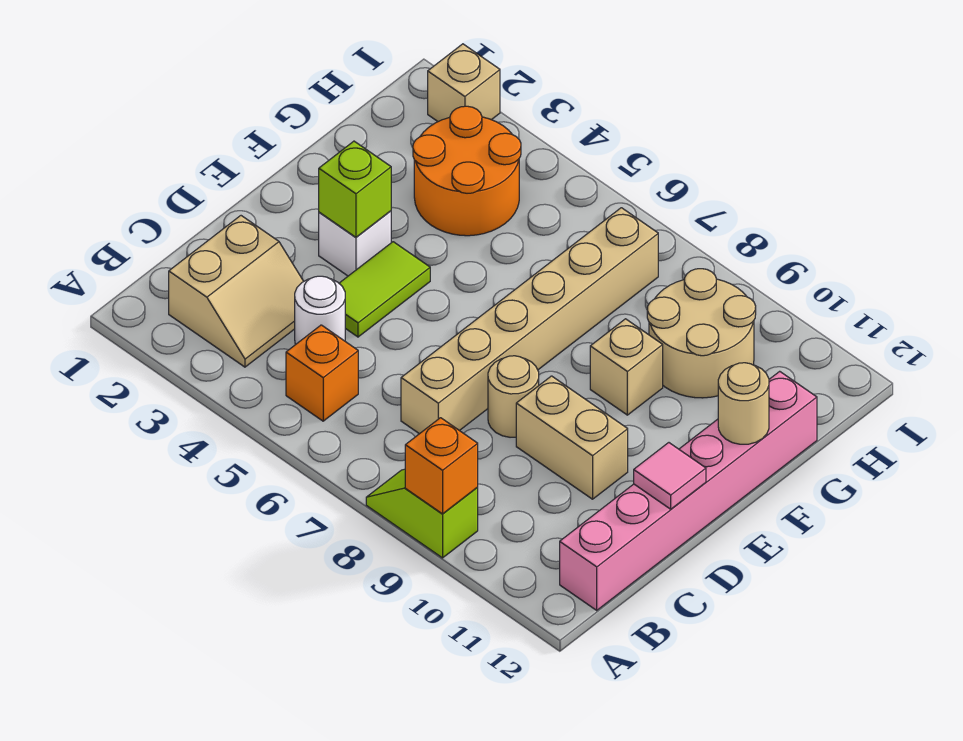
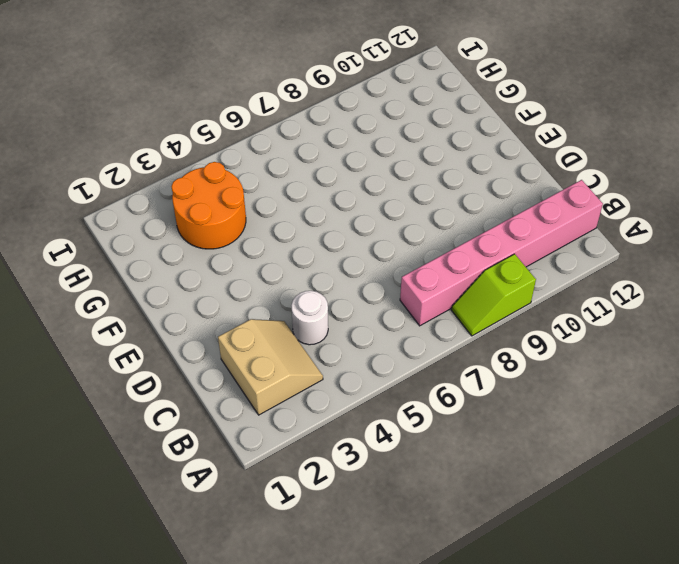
pink brick B7:B12 level 1 -> pink brick B12:G12 level 1
none -> orange brick B5 level 1
none -> tan brick C7:H7 level 1
none -> lime tile D4:E4 level 1

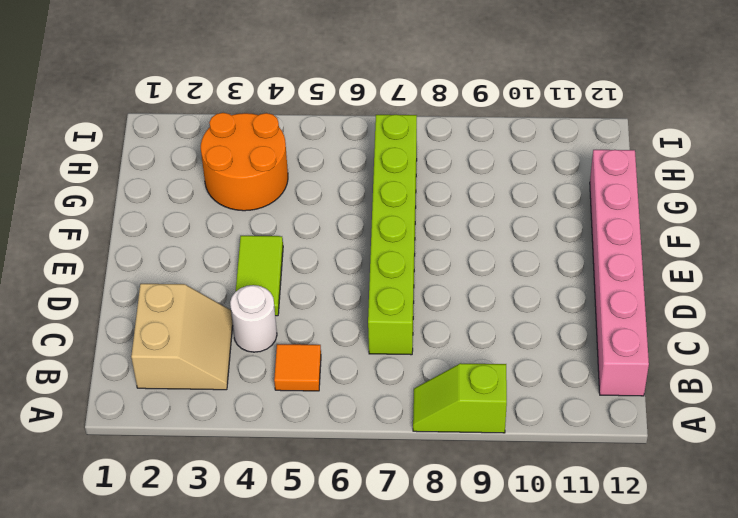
orange tile B5 level 1 -> orange brick B5 level 1
lime brick C7:H7 level 1 -> tan brick C7:H7 level 1
none -> tan round brick D8 level 1
none -> tan brick D9:D10 level 1
none -> white brick E3 level 1

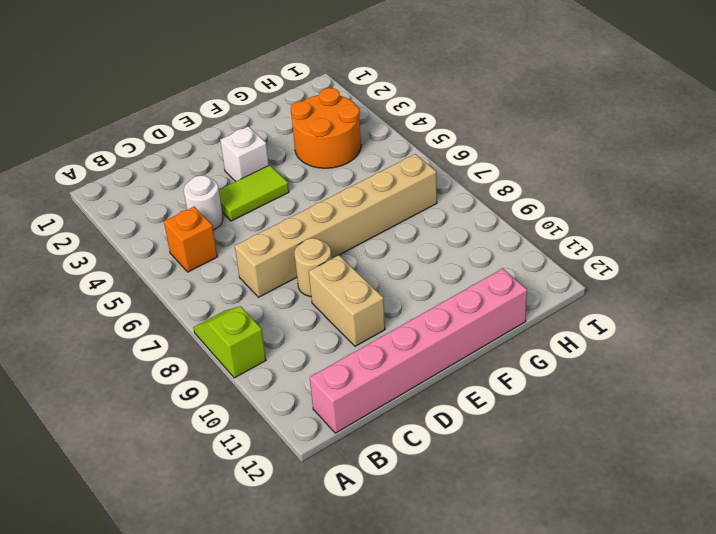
none -> tan slope B2:C3 level 1 top 2
none -> tan brick F9 level 1
none -> tan round brick G9:H10 level 1

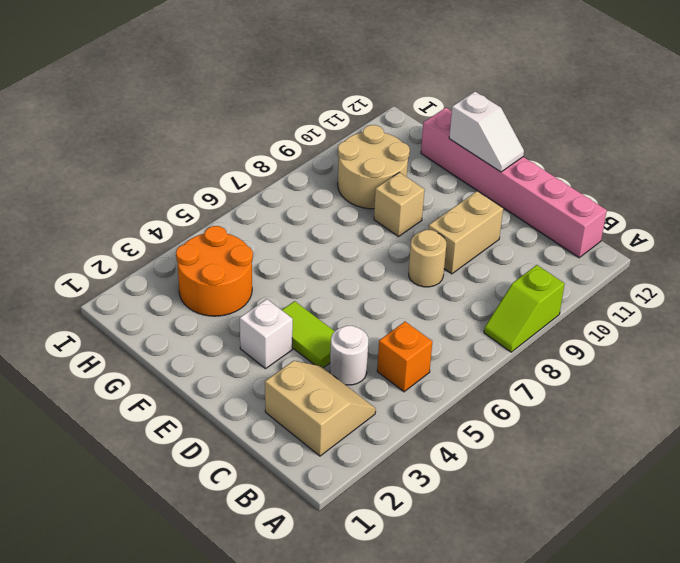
white slope E12:F12 level 2 top F -> tan round brick F12 level 2
none -> tan brick C7:H7 level 1
none -> tan brick I2 level 1
none -> orange brick A9 level 2

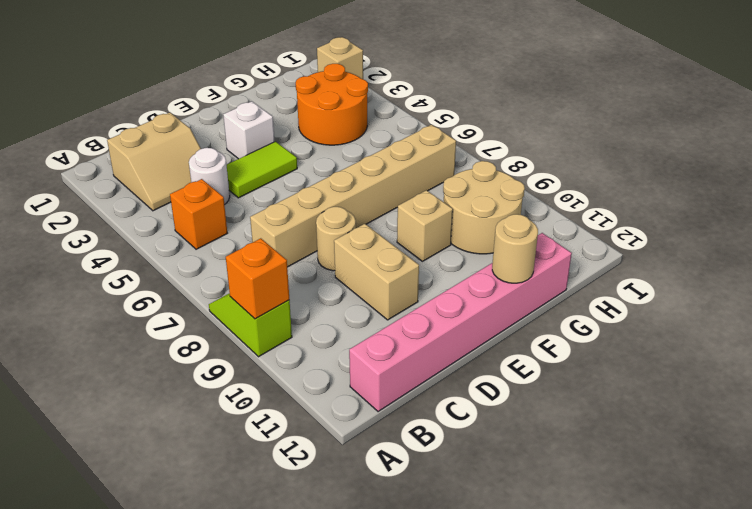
none -> pink tile D12 level 2
none -> lime brick E3 level 2

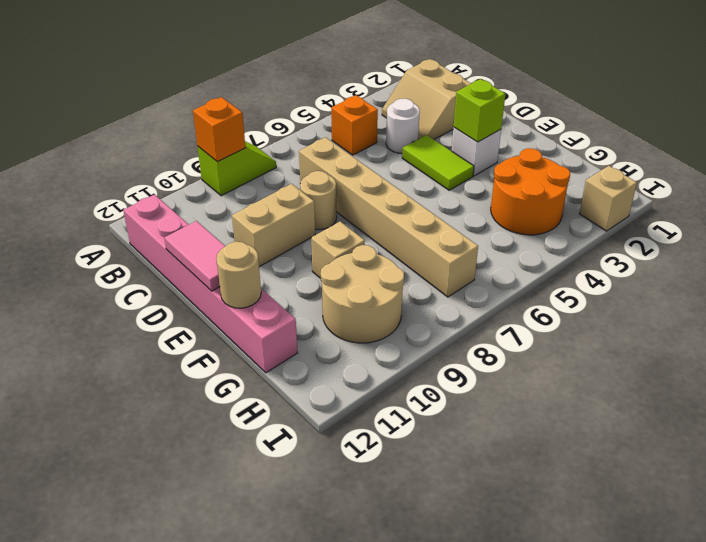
pink tile D12:E12 level 2 -> pink tile D12 level 2

